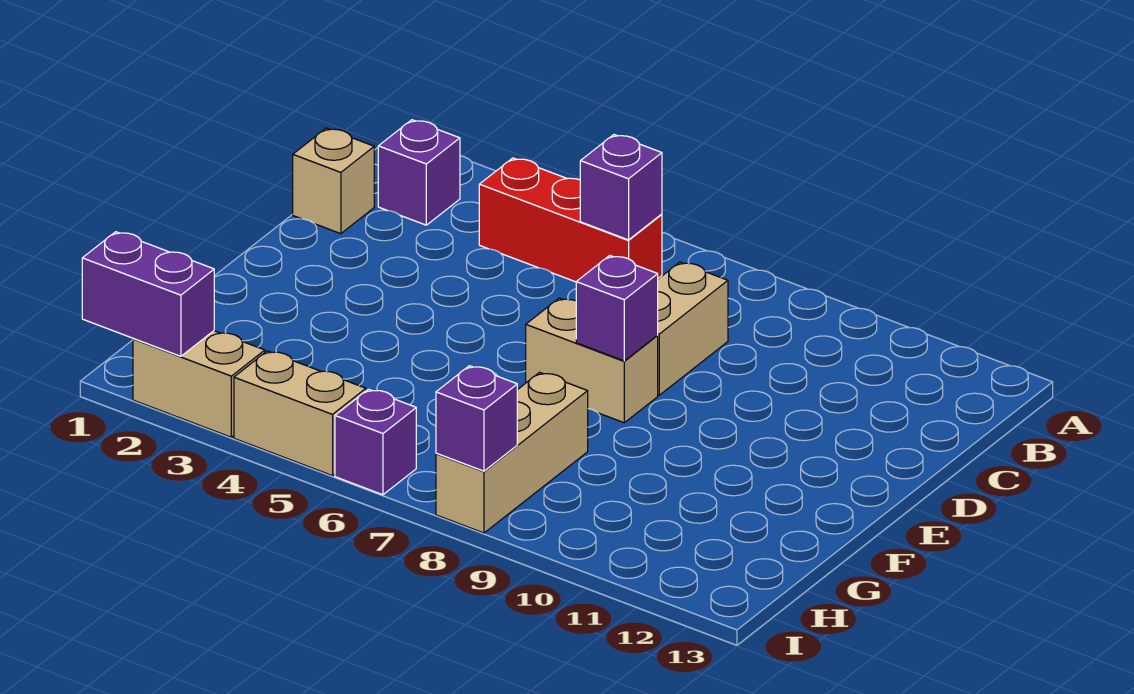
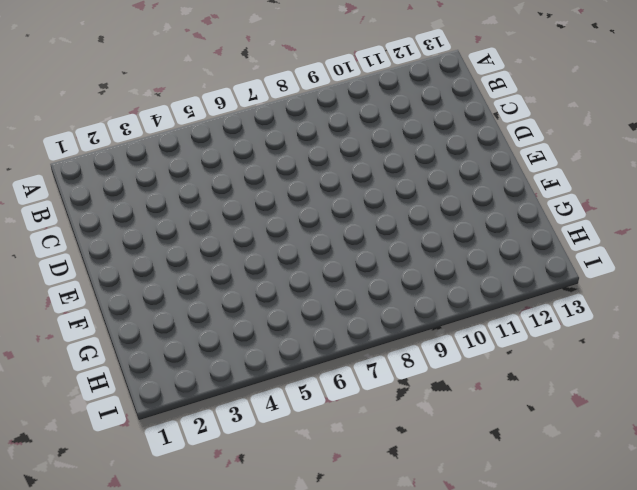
none -> purple brick B2 level 1
none -> red brick B4:B6 level 1
none -> tan brick C1 level 1

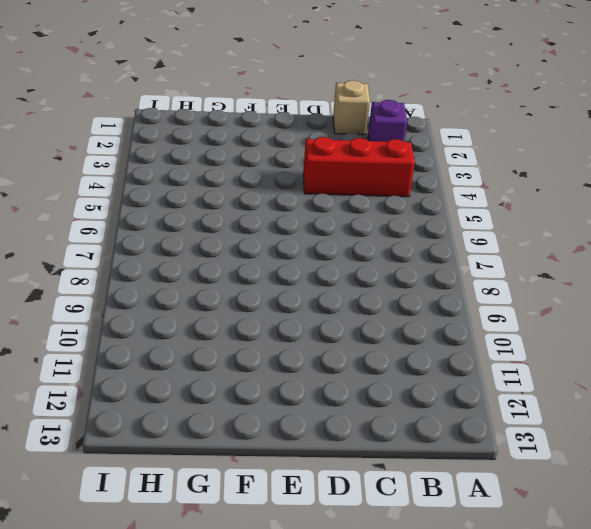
red brick B4:D4 level 1 -> red brick B4:B6 level 1
none -> tan brick C8:D8 level 1
none -> tan brick E7:E8 level 1
none -> tan brick G8:I8 level 1

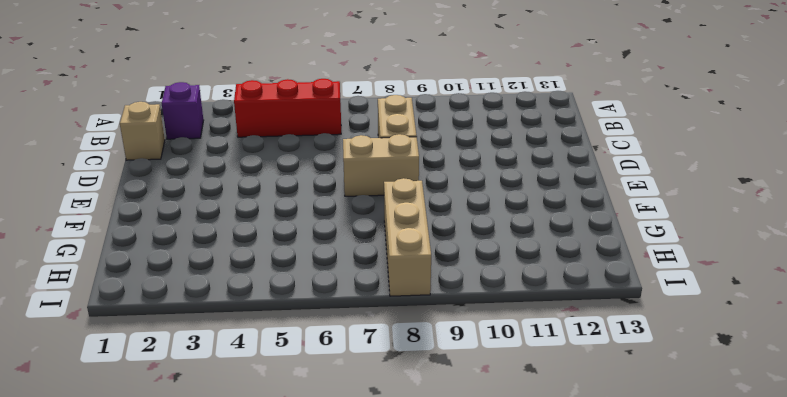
none -> tan brick I2:I3 level 1
none -> tan brick I4:I5 level 1
none -> purple brick I6 level 1

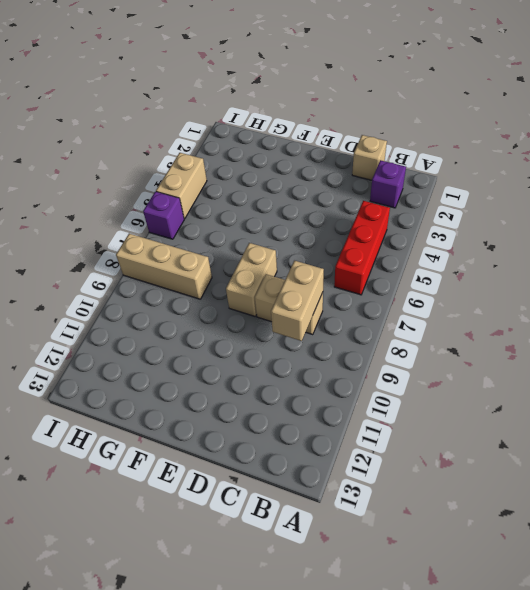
tan brick C8:C9 level 2 -> tan brick I2:I3 level 1
none -> purple brick B6 level 2
none -> purple brick E8 level 2
none -> purple brick I1:I2 level 2

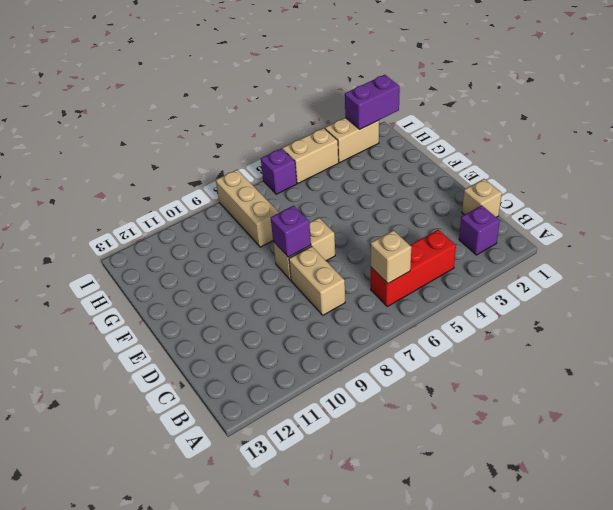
tan brick B6 level 2 -> purple brick B6 level 2
none -> purple brick I8 level 2

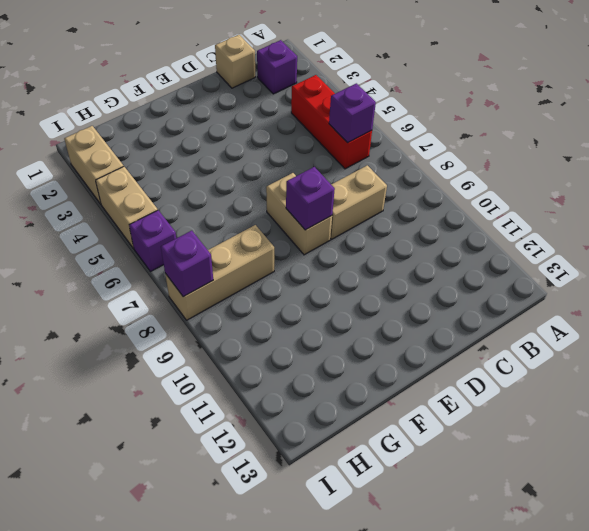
none -> purple brick I1:I2 level 2

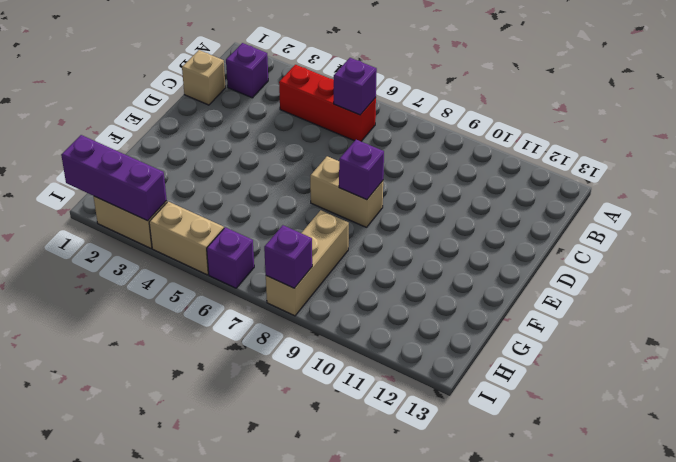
purple brick I1:I3 level 2 -> purple brick I1:I2 level 2
none -> tan brick C8:D8 level 1

